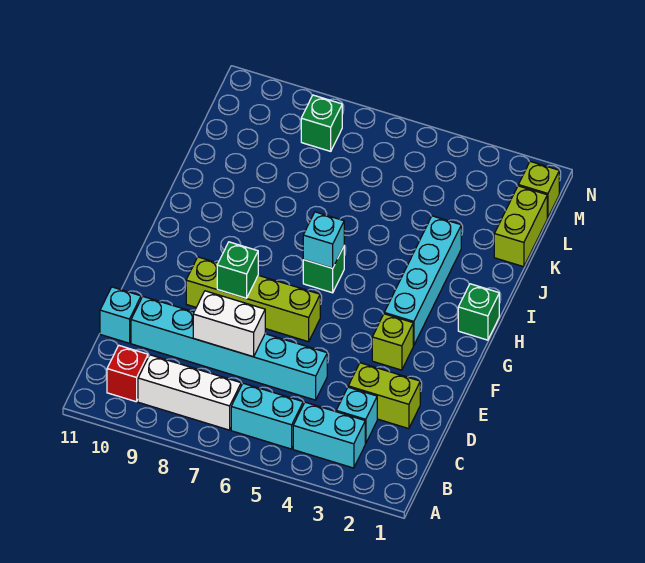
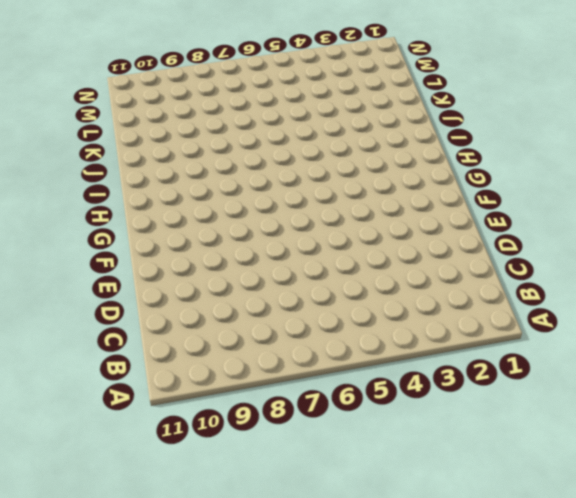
none -> cyan brick B3:B4 level 1
none -> cyan brick B5:B6 level 1
none -> white brick B7:B9 level 1

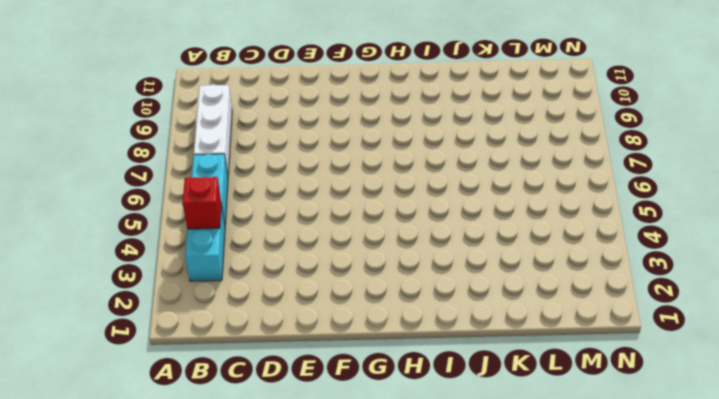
red brick B4 level 2 -> red brick B10 level 1
none -> cyan brick C3 level 1
none -> lime brick D2:D3 level 1
none -> cyan brick D5:D10 level 1

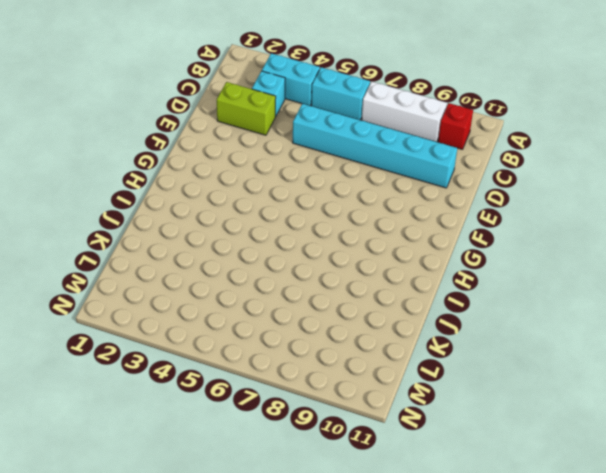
none -> cyan brick D11 level 1
none -> lime brick F3 level 1
none -> lime brick F6:F9 level 1

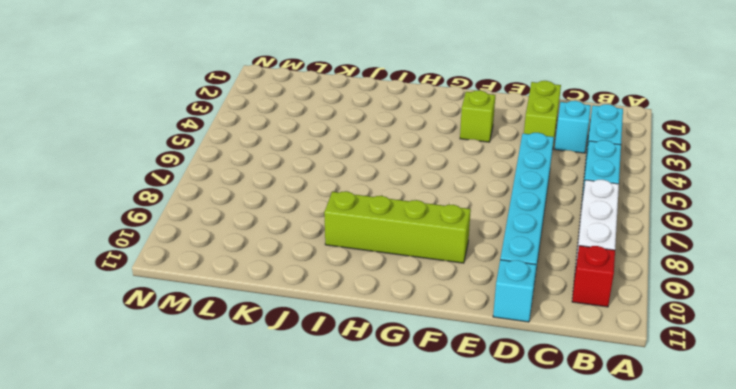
lime brick F9:I9 level 1 -> lime brick F6:F9 level 1
none -> cyan brick G3:J3 level 1
none -> green brick H1 level 1
none -> green brick H6 level 1

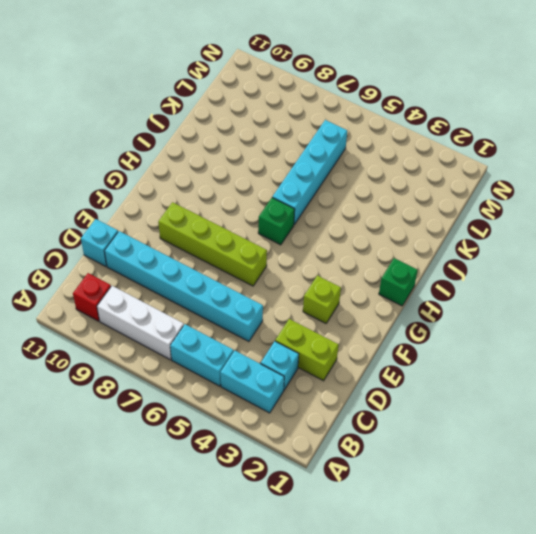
cyan brick I6:L6 level 1 -> cyan brick G3:J3 level 1
none -> lime brick K1:L1 level 1
none -> lime brick M1 level 1
none -> green brick M8 level 1

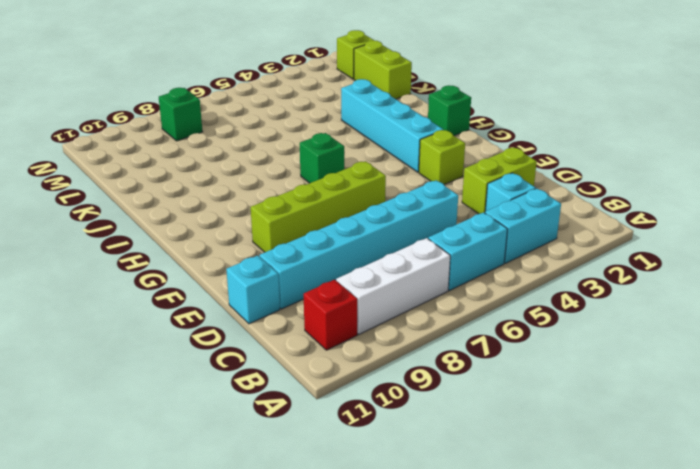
none -> white brick D7:D8 level 2
none -> green brick F8 level 2
none -> cyan brick H6 level 2

